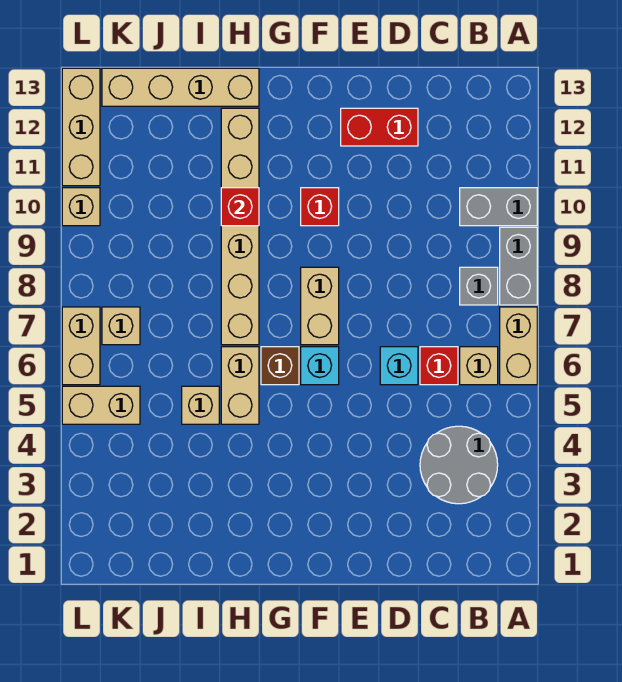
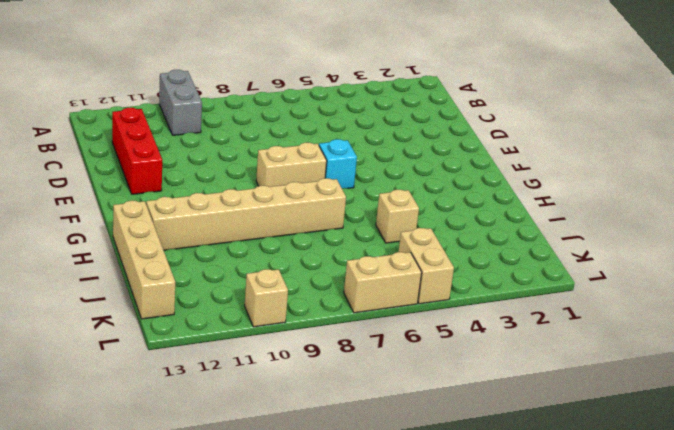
red brick C12:E12 level 1 -> red brick D12:E12 level 1
none -> tan brick A6:A7 level 1
none -> grey brick A8:A9 level 1
none -> grey round brick B3:C4 level 1

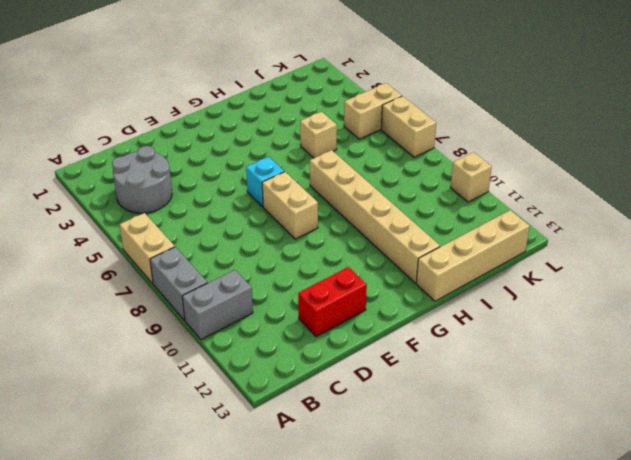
none -> tan brick B6 level 1
none -> grey brick B8 level 1
none -> red brick C6 level 1

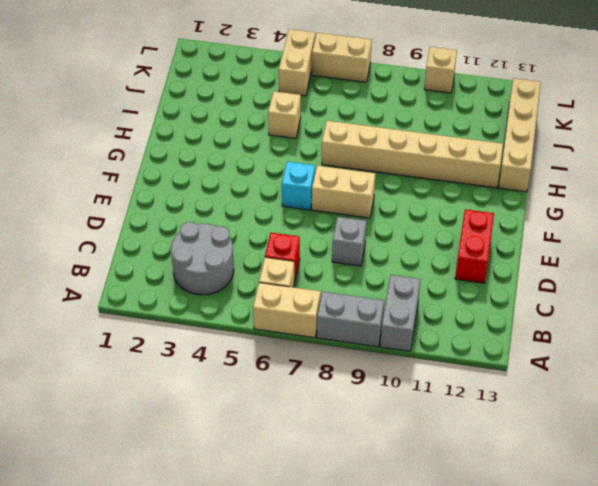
grey brick D8 level 1 -> grey brick B8 level 1
none -> cyan brick D6 level 1
none -> red brick F10 level 1
none -> brown brick G6 level 1

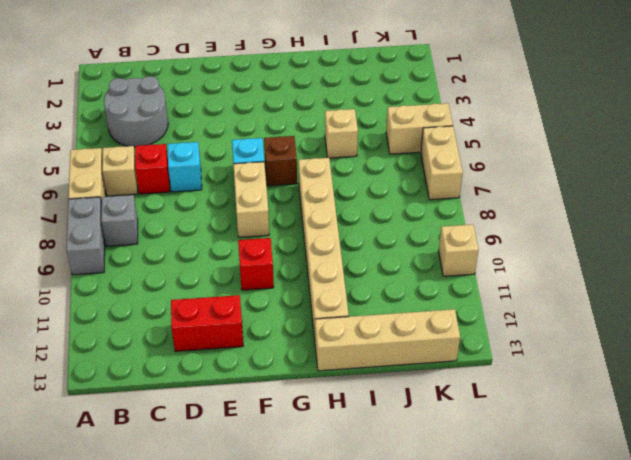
none -> grey brick A10:B10 level 1
none -> tan brick H5:H6 level 1
none -> tan brick K7 level 1

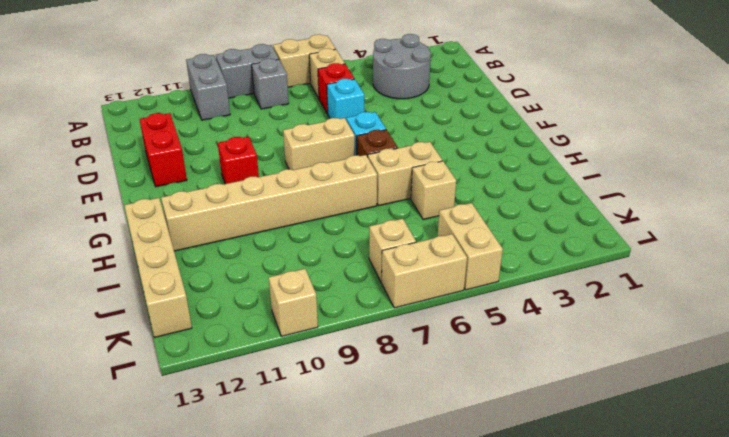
none -> tan brick L11:L13 level 1
none -> red brick H10 level 2

